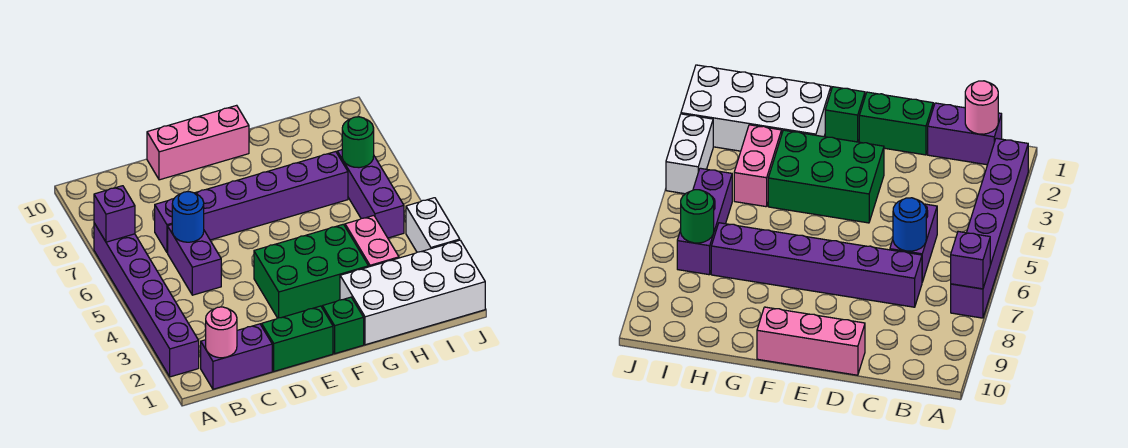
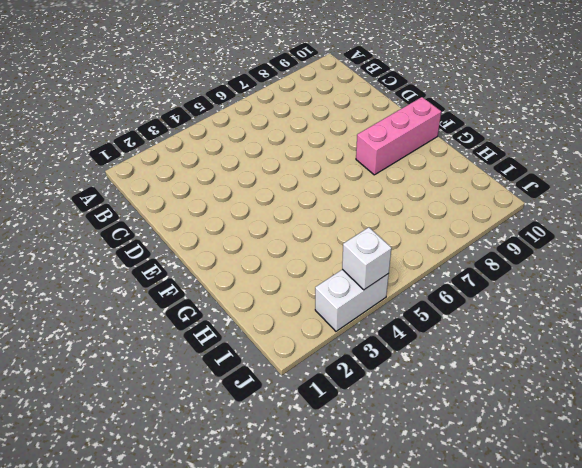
pink brick F8:F10 level 1 -> pink brick D10:F10 level 1
white brick J4 level 2 -> none
none -> purple brick A2:A7 level 1
none -> purple brick B1:C1 level 1
none -> purple brick C5:C6 level 1

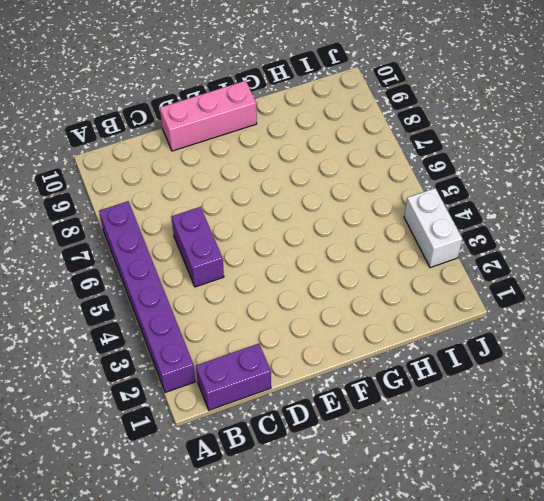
none -> purple brick C7:H7 level 1
none -> green brick D1:E1 level 1
none -> green brick E3:G4 level 1

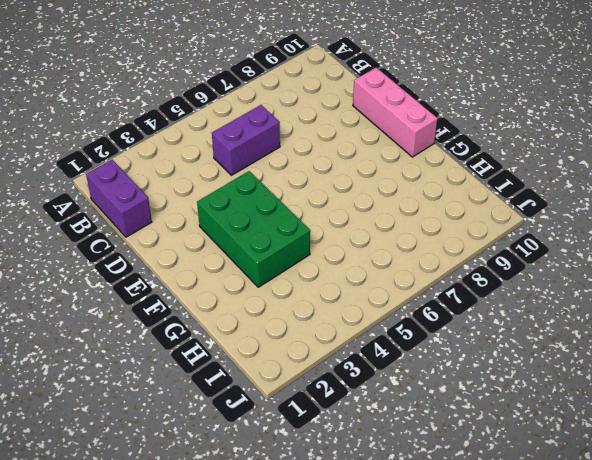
none -> purple brick A2:A7 level 1
none -> purple brick C7:H7 level 1
none -> green brick D1:E1 level 1

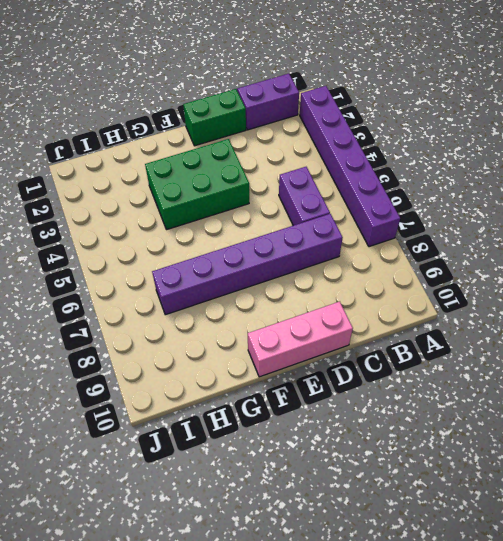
none -> green brick F1 level 1
none -> white brick G1:J2 level 1
none -> pink brick H3:H4 level 1

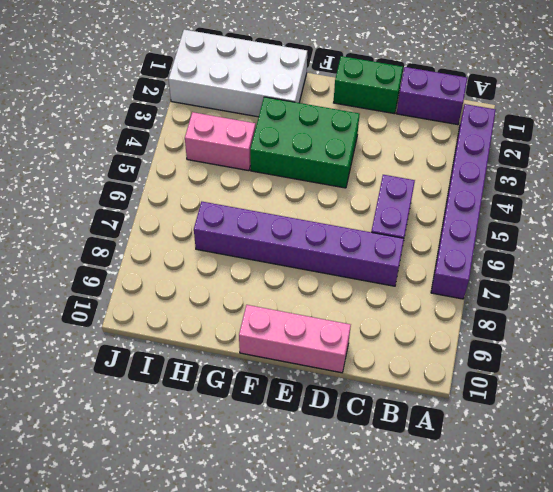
pink brick H4:I4 level 1 -> pink brick H3:H4 level 1
none -> green brick F1 level 1
none -> purple brick I5:I7 level 1
none -> white brick J3:J4 level 1

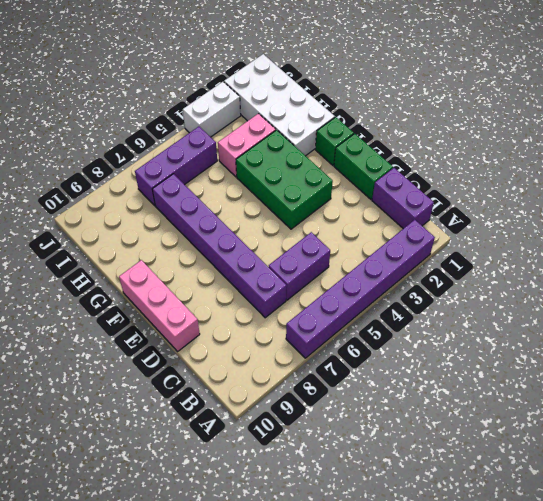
none -> purple brick A7 level 2
none -> pink round brick B1 level 2
none -> blue round brick C6 level 2

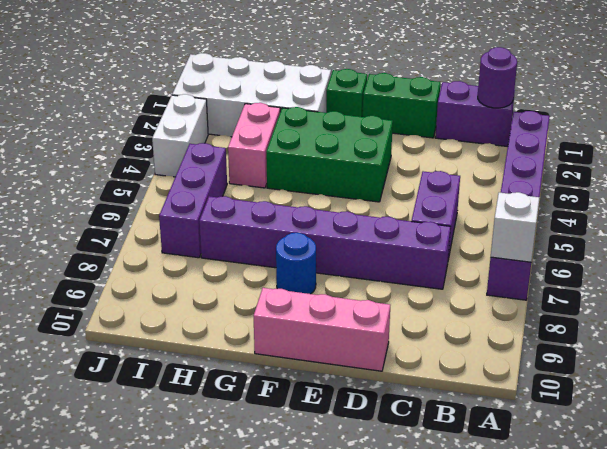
white brick A7 level 2 -> purple brick A7 level 2
purple round brick B1 level 2 -> pink round brick B1 level 2
blue round brick F8 level 1 -> blue round brick C6 level 2
none -> green round brick I7 level 2

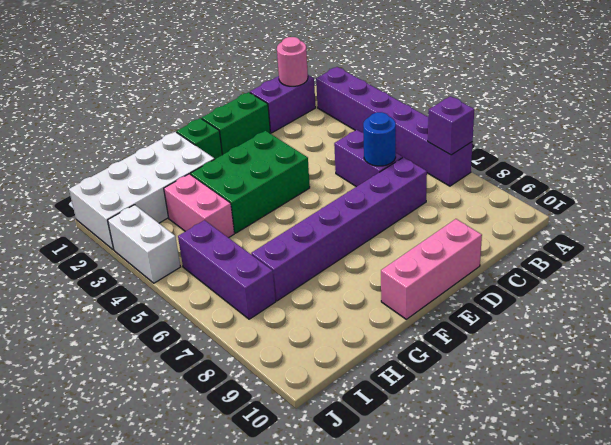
none -> green round brick I7 level 2

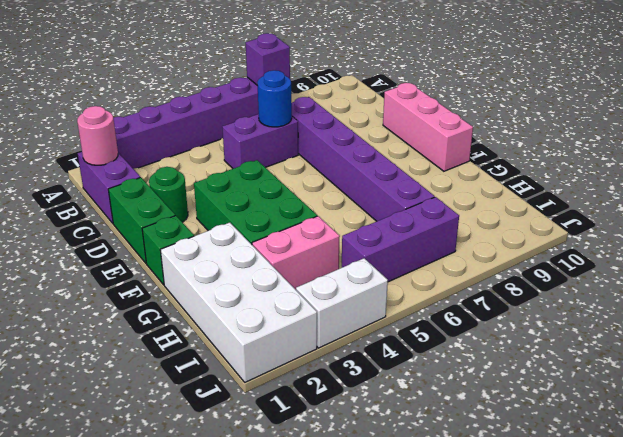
green round brick D2 level 1 -> green round brick I7 level 2

